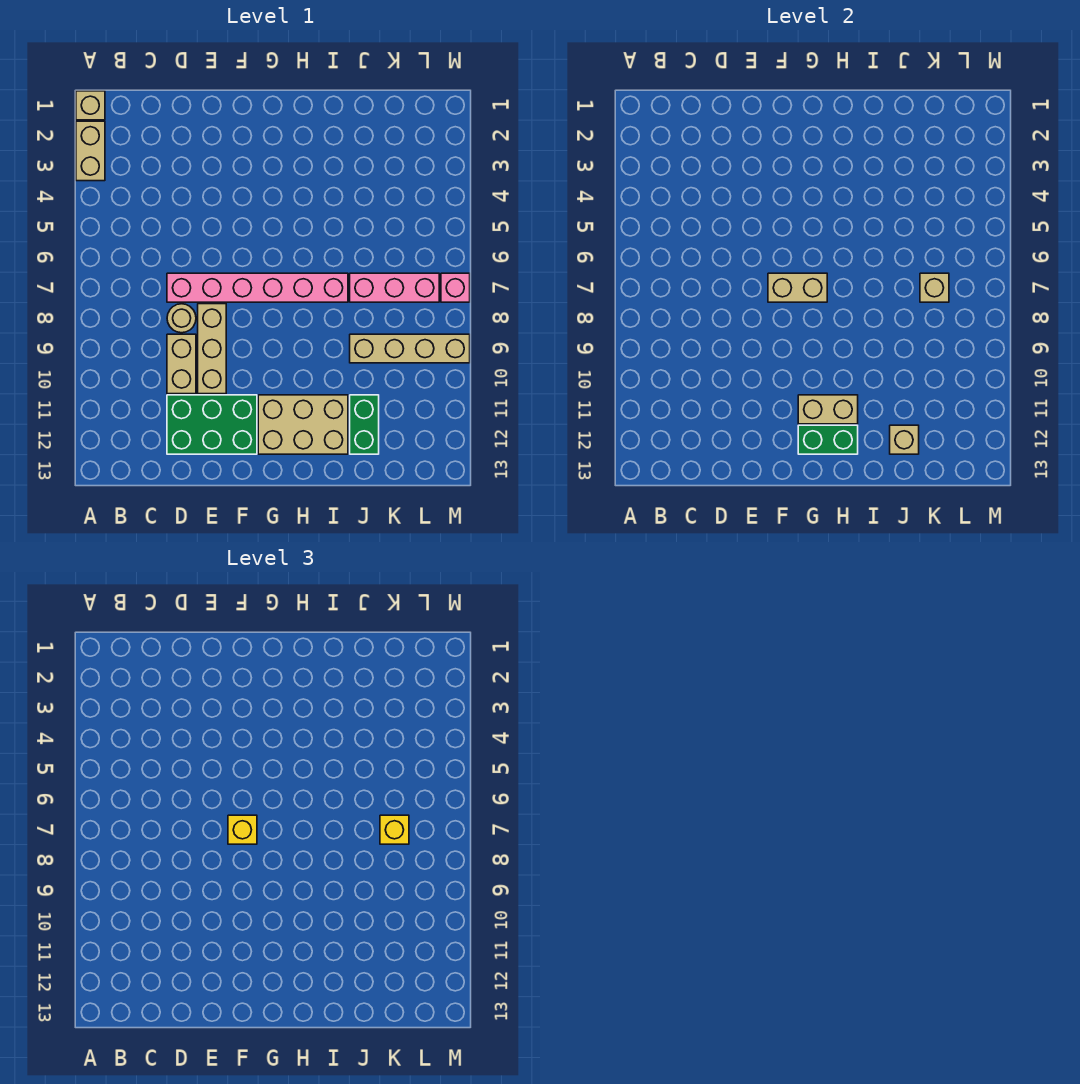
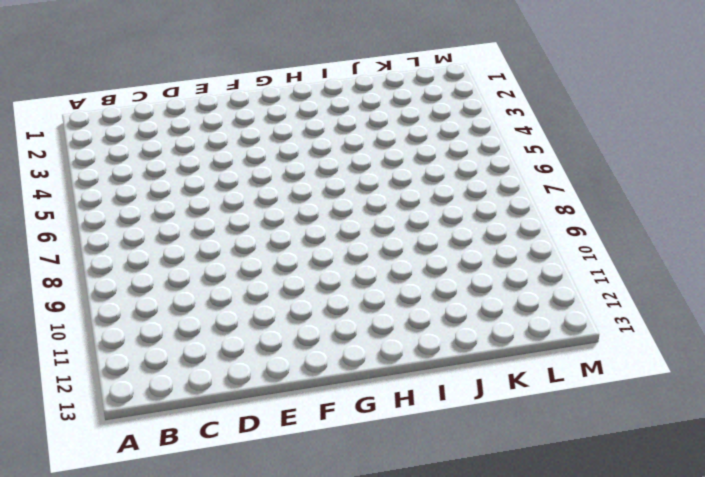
none -> tan brick A1 level 1
none -> tan brick A2:A3 level 1
none -> pink brick D7:I7 level 1

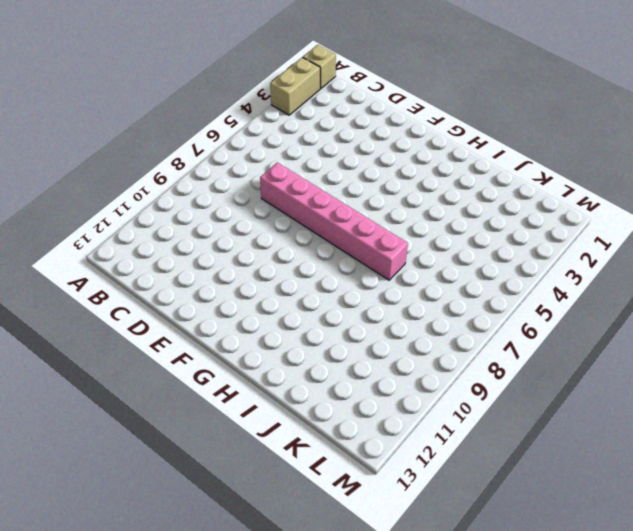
none -> tan round brick D8 level 1
none -> tan brick D9:D10 level 1
none -> green brick D11:F12 level 1

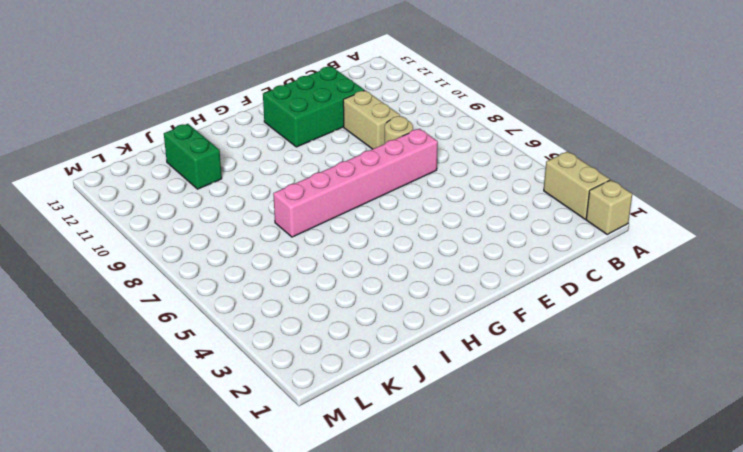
none -> tan brick E8:E10 level 1
none -> tan brick G11:I12 level 1
none -> pink brick J7:L7 level 1

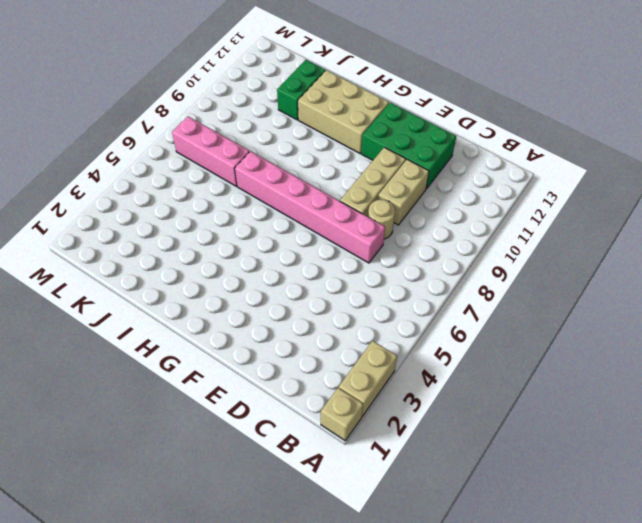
none -> tan brick J9:M9 level 1
none -> pink brick M7 level 1
none -> tan brick F7:G7 level 2

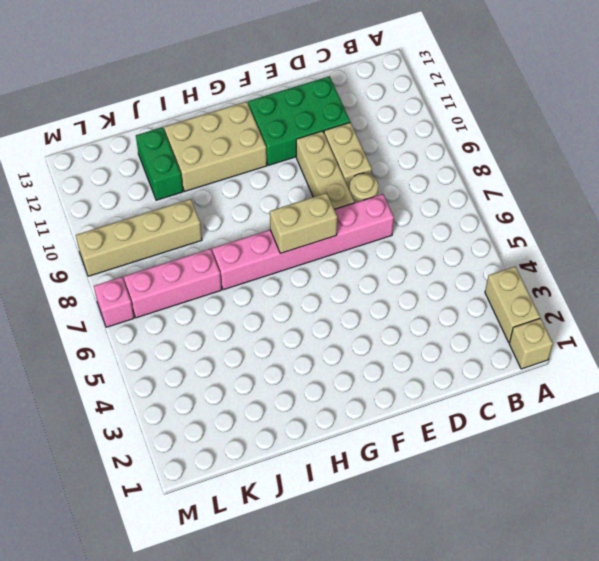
none -> tan brick G11:H11 level 2
none -> green brick G12:H12 level 2
none -> tan brick J12 level 2

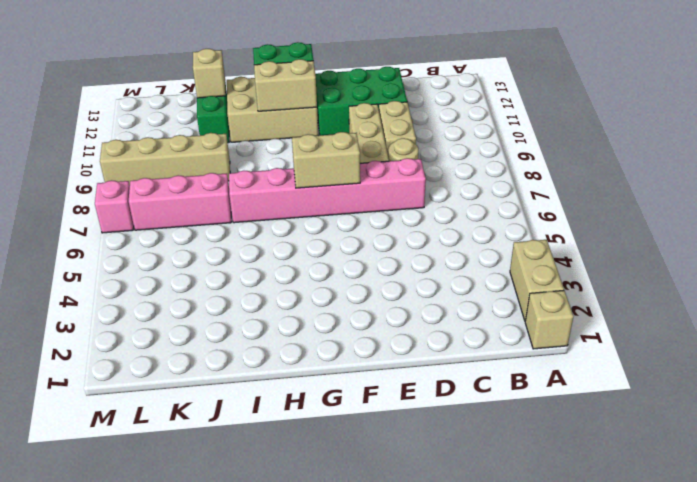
none -> tan brick K7 level 2
none -> yellow brick F7 level 3
none -> yellow brick K7 level 3

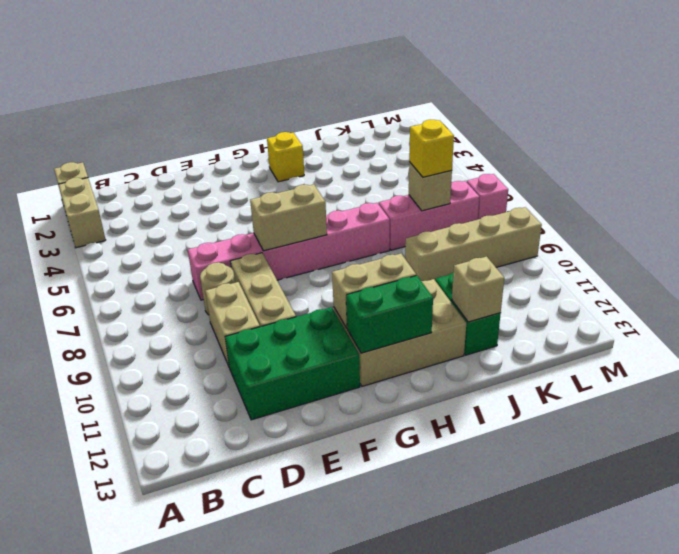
yellow brick H2 level 1 -> yellow brick F7 level 3

